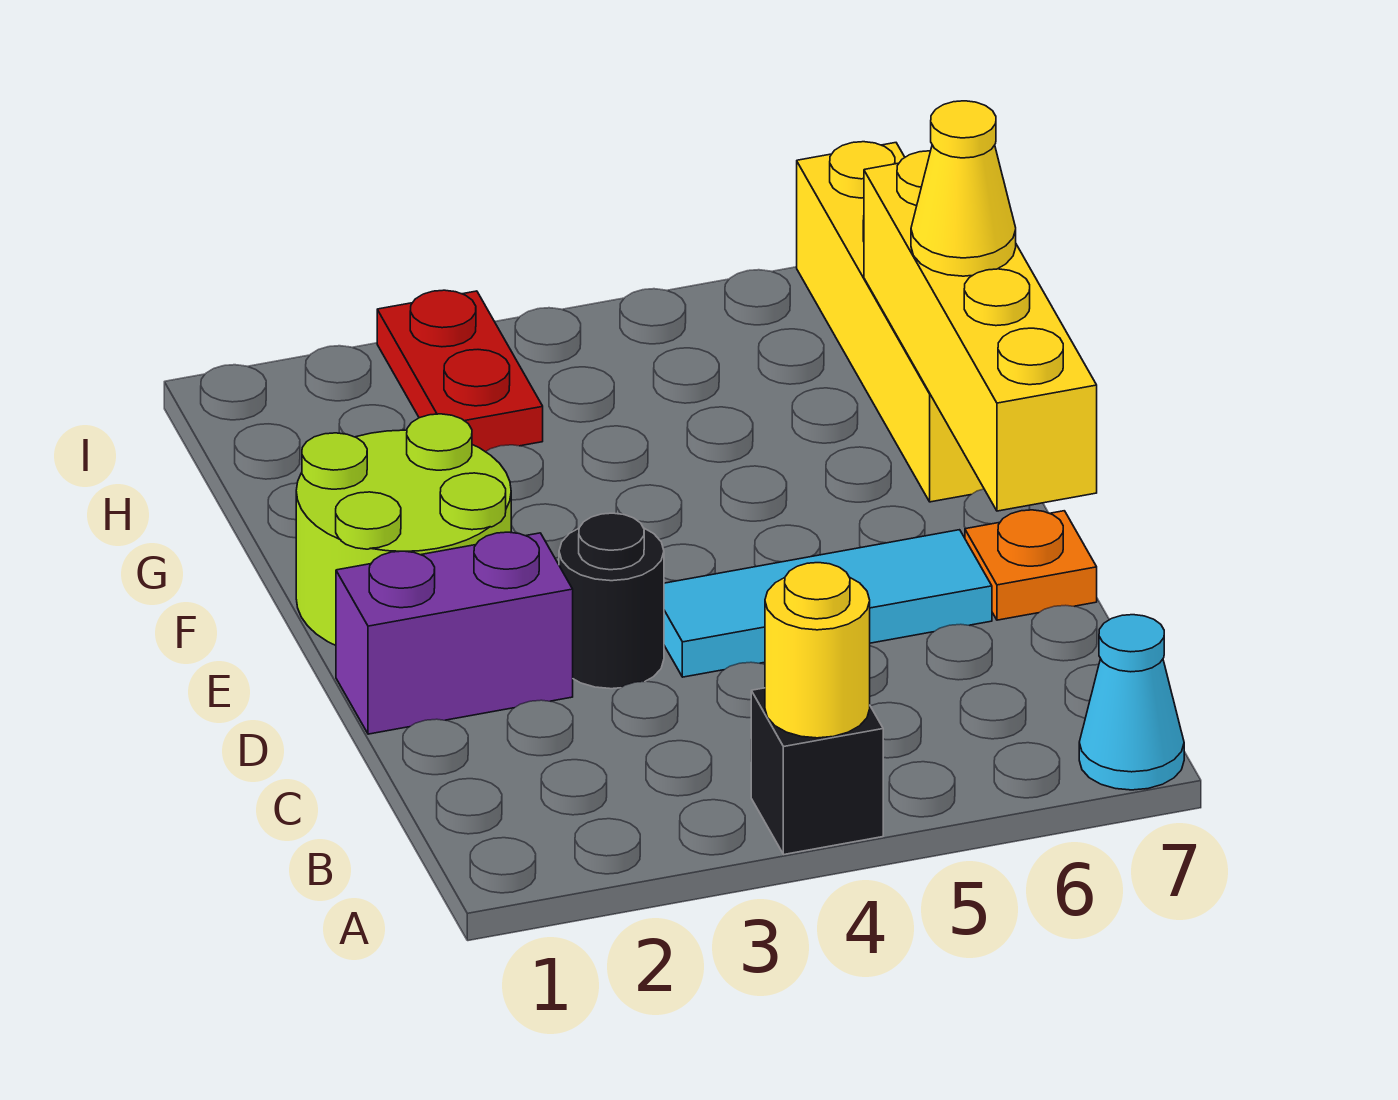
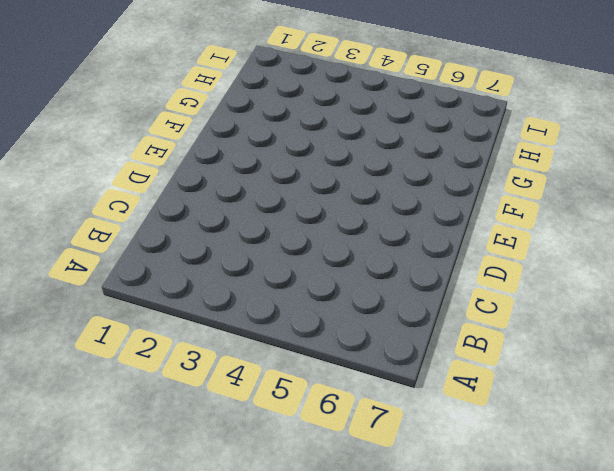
none -> black brick A4 level 1
none -> cyan cone A7 level 1
none -> purple brick D1:D2 level 1

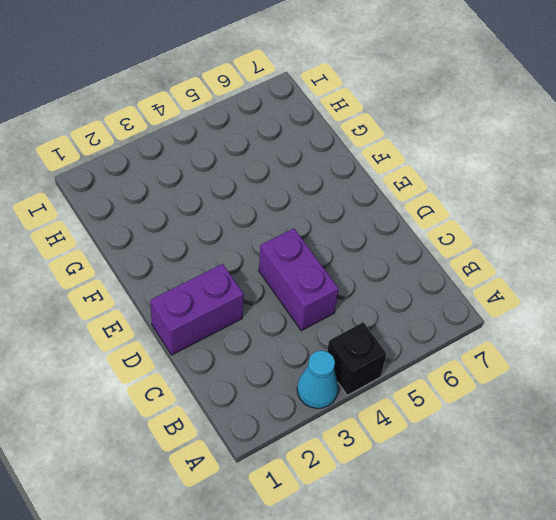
cyan cone A3 level 1 -> cyan cone A7 level 1
purple brick C4:D4 level 1 -> cyan tile D4:D6 level 1
none -> black round brick D3 level 1
none -> orange plate D7 level 1
none -> lime round brick E1:F2 level 1

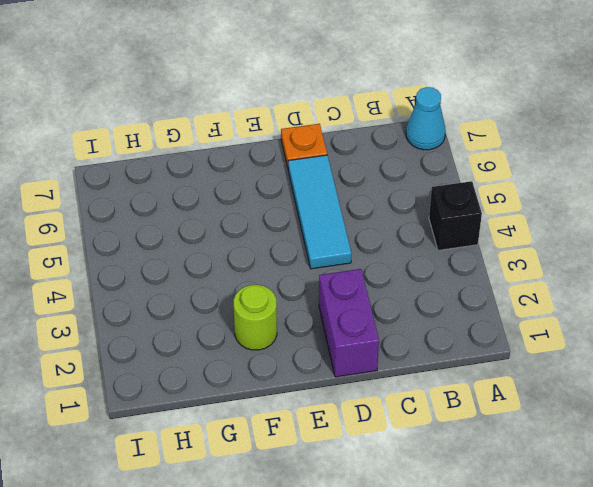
lime round brick F2 level 1 -> lime round brick E1:F2 level 1
none -> black round brick D3 level 1
none -> yellow brick F7:I7 level 1
none -> red plate H3:I3 level 1

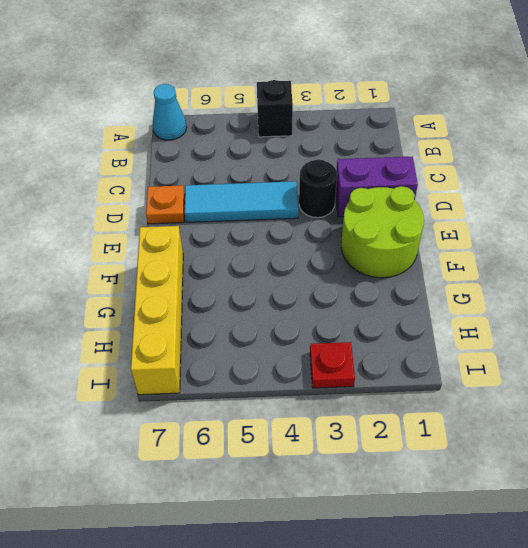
red plate I3 level 1 -> red plate H3:I3 level 1
none -> yellow round brick A4 level 2
none -> yellow brick D7:G7 level 2
none -> yellow cone F7 level 3

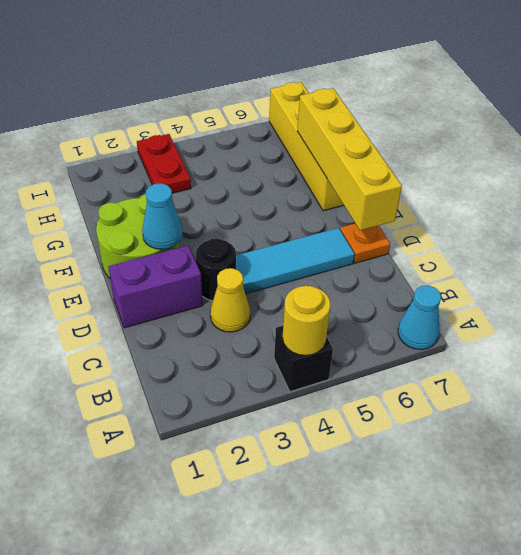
yellow cone C3 level 1 -> yellow cone F7 level 3
cyan cone E2 level 2 -> none

